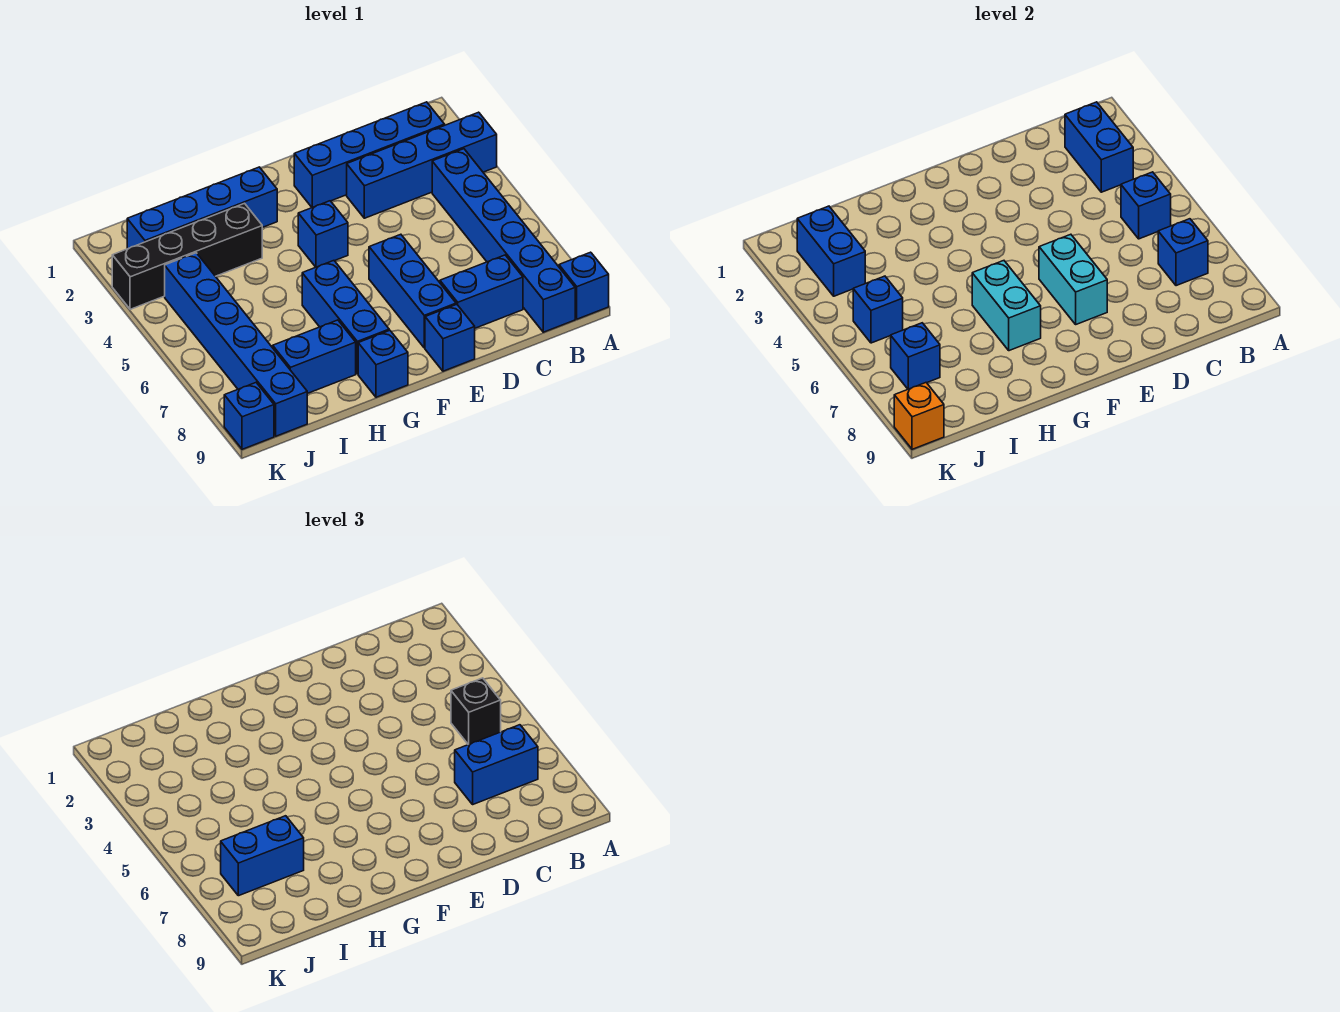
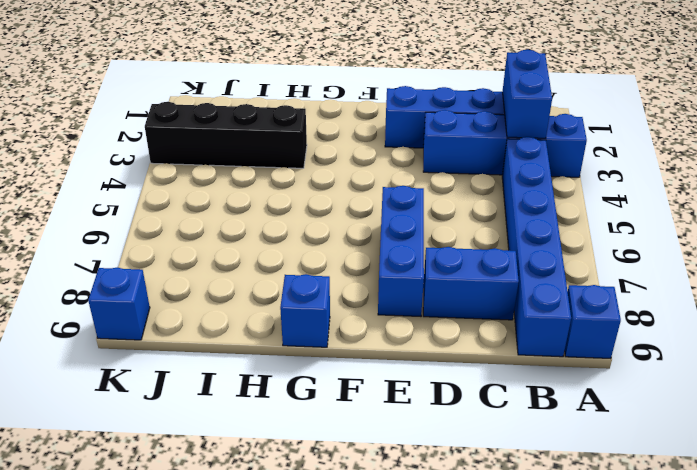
none -> blue brick E9 level 1
none -> blue brick F4 level 1
none -> blue brick G2:J2 level 1

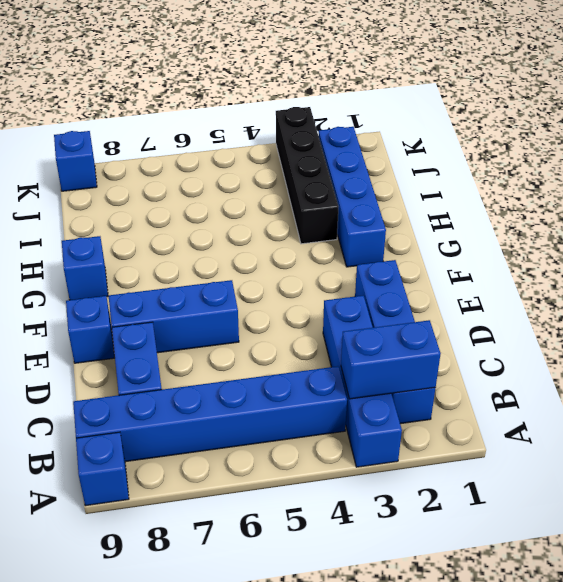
none -> blue brick F4 level 1
none -> blue brick G6:G8 level 1
none -> blue brick H8:I8 level 1

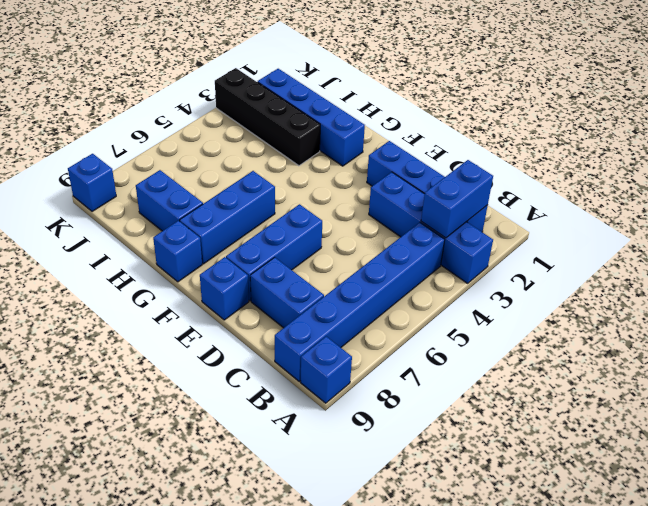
none -> blue brick F4 level 1
none -> blue brick J4:J9 level 1
none -> blue brick B5 level 2

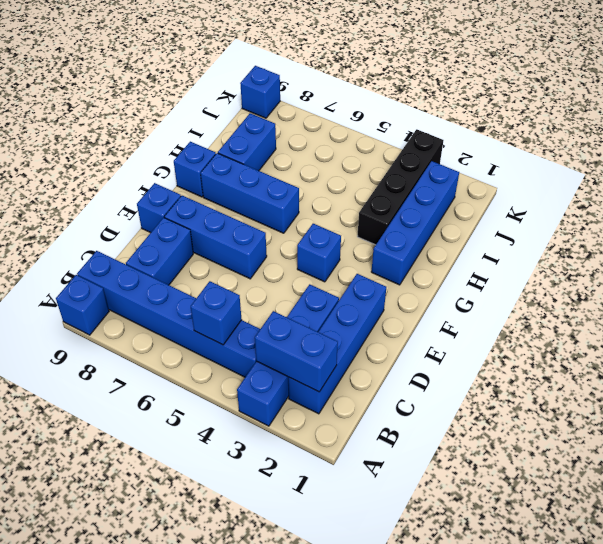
none -> blue brick J4:J9 level 1
none -> blue brick B7 level 2
none -> cyan brick E6:E7 level 2

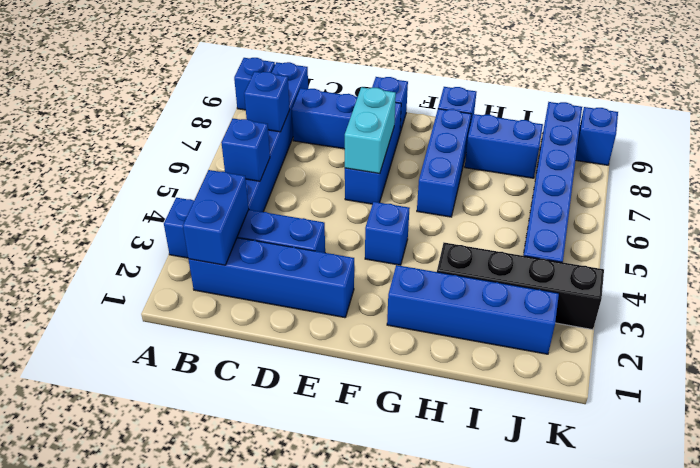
none -> cyan brick G6:G7 level 2
none -> blue brick J2:J3 level 2
none -> blue brick J5 level 2

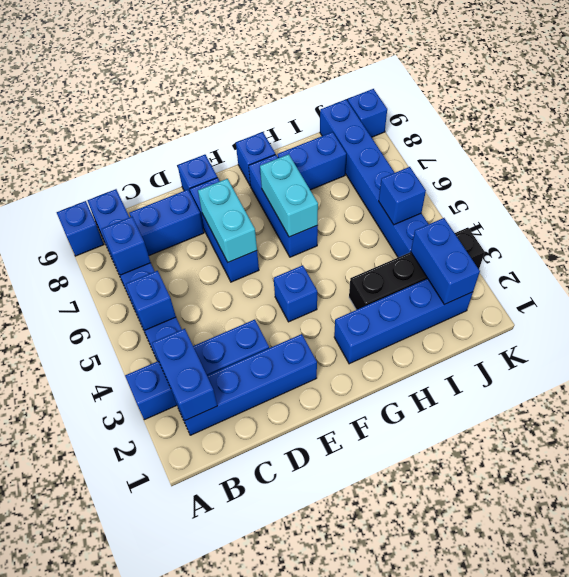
none -> blue brick J7 level 2
none -> orange brick K9 level 2
none -> black brick B5 level 3

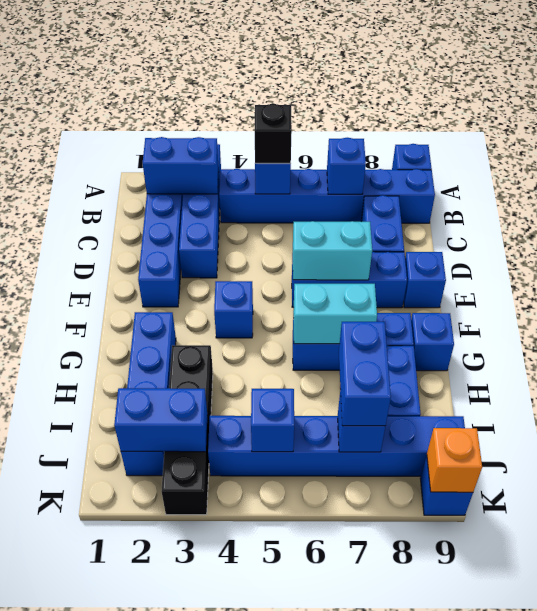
none -> blue brick B7:C7 level 3

